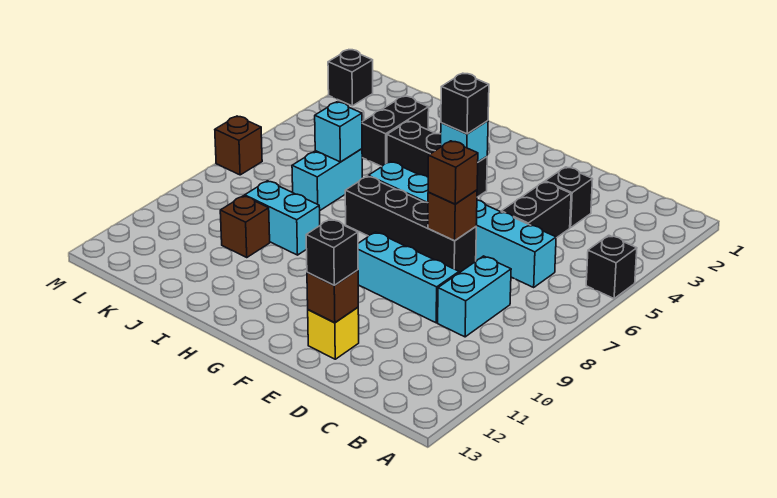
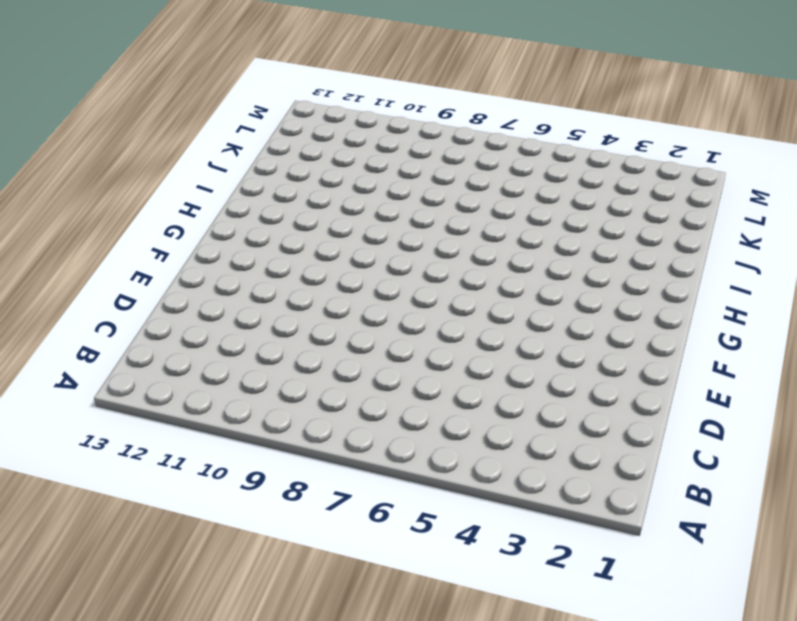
none -> black brick A5 level 1
none -> cyan brick C6:H6 level 1
none -> cyan brick C8:C9 level 1

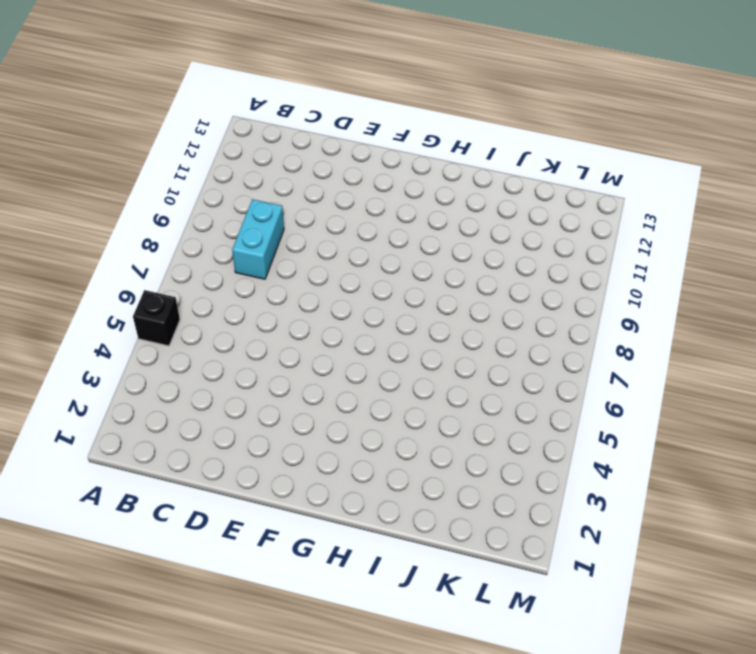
none -> cyan brick C6:H6 level 1
none -> black brick D3 level 1
none -> black brick D4:D5 level 1

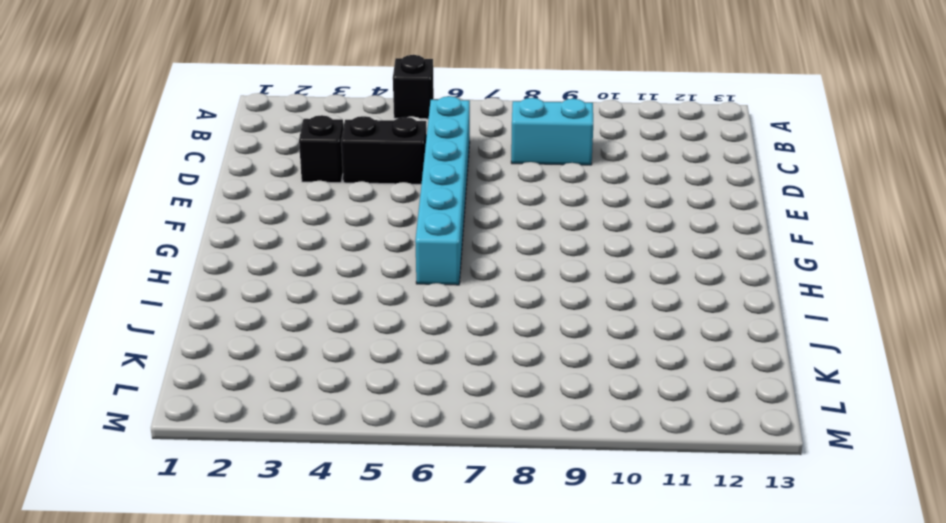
none -> cyan brick D9:F9 level 1
none -> black brick E7:H7 level 1
none -> yellow brick E12 level 1

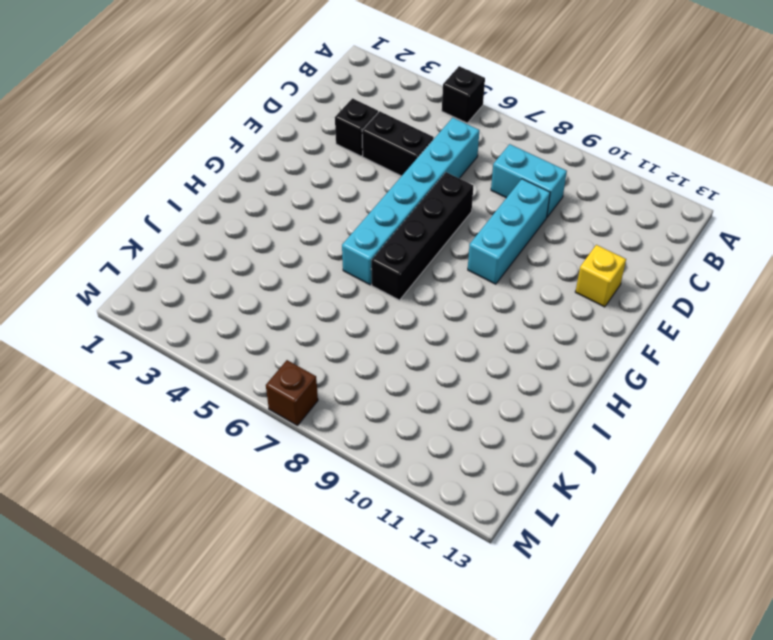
none -> black brick G4:I4 level 1
none -> cyan brick I9:J9 level 1
none -> black brick J3:J4 level 1

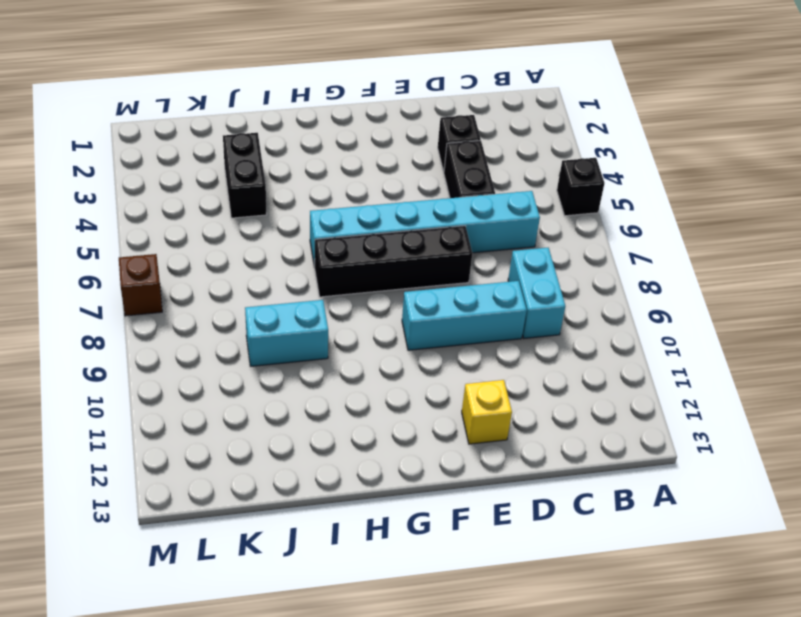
none -> black brick G4:I4 level 1
none -> cyan brick J6:J7 level 1
none -> brown brick J10 level 1

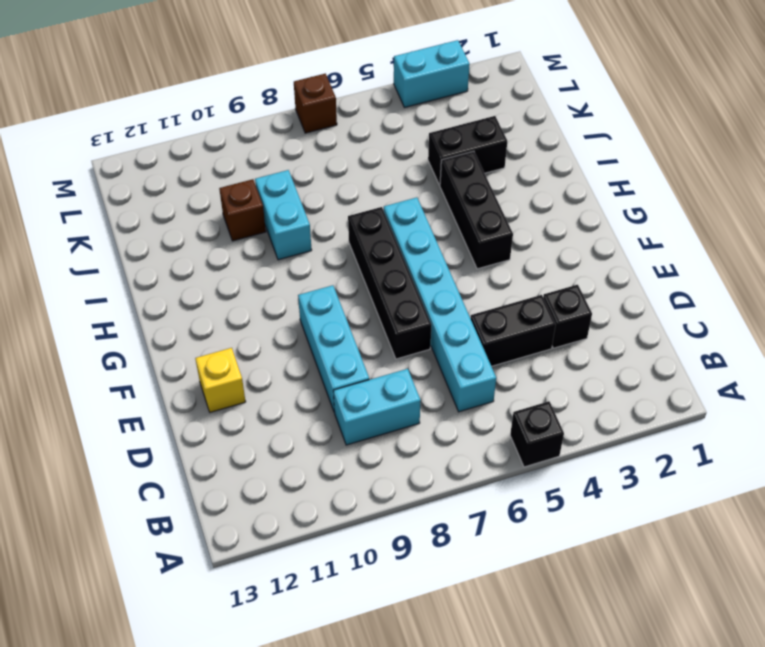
cyan brick M3:M4 level 1 -> cyan brick J6:J7 level 1
none -> black brick M2 level 1
none -> brown brick E7 level 2
none -> brown brick E12 level 2

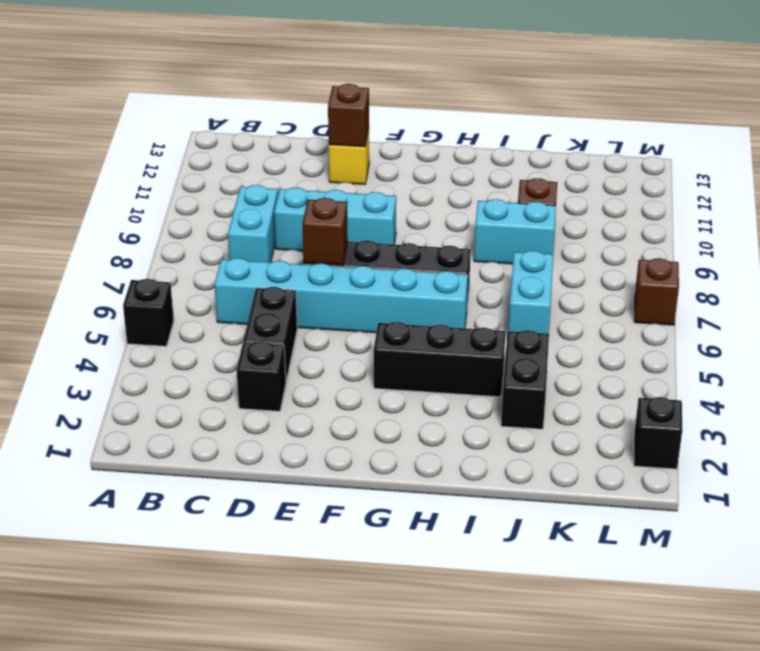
none -> cyan brick G4 level 2
none -> cyan brick J6 level 2
none -> brown brick E7 level 3

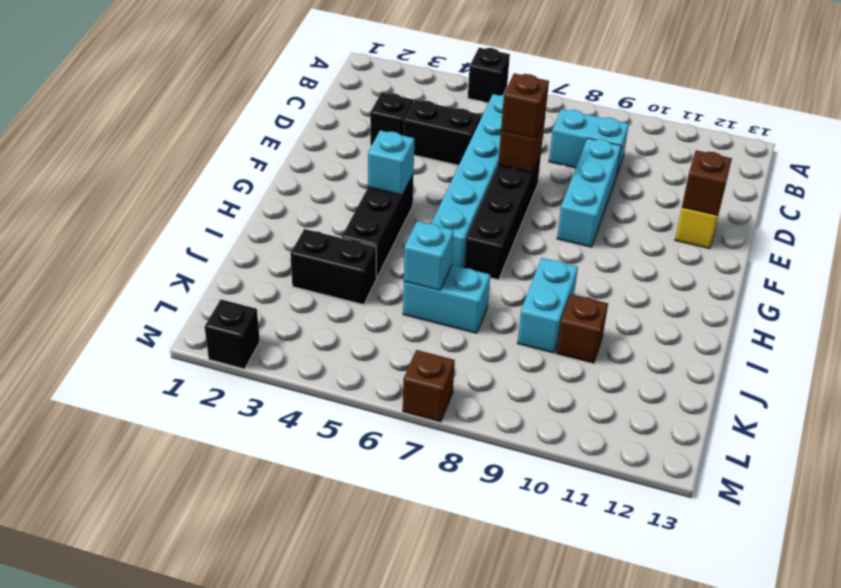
none -> black brick E12 level 3
none -> black brick G4 level 3

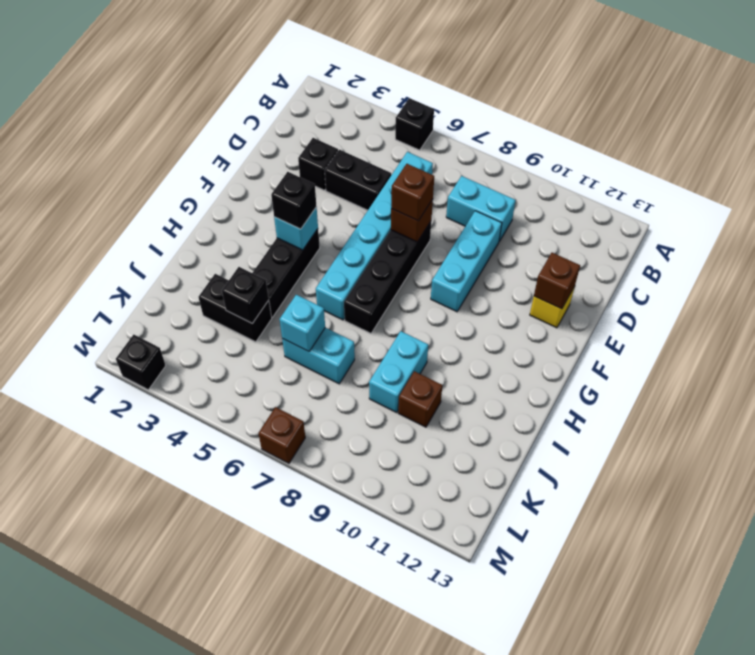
black brick J4 level 2 -> black brick E12 level 3

